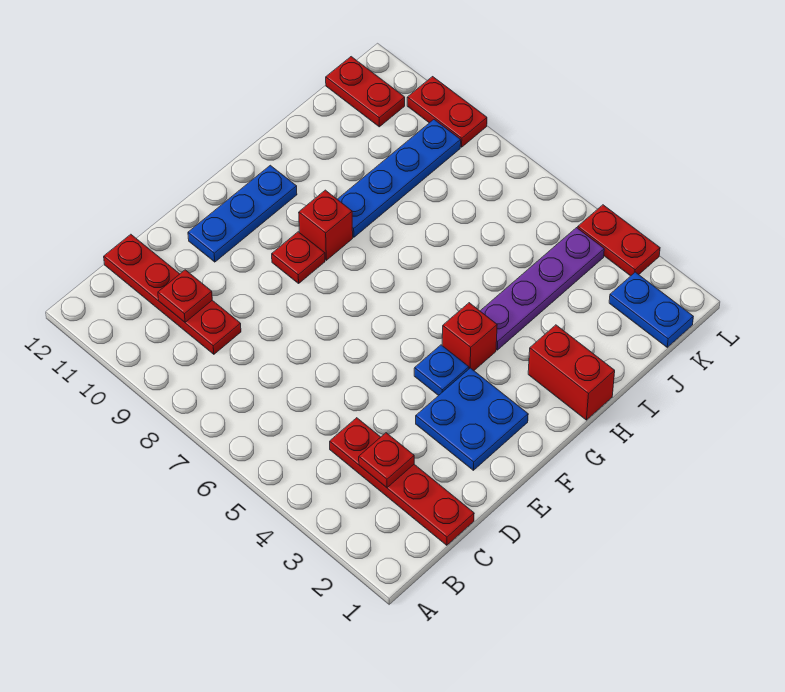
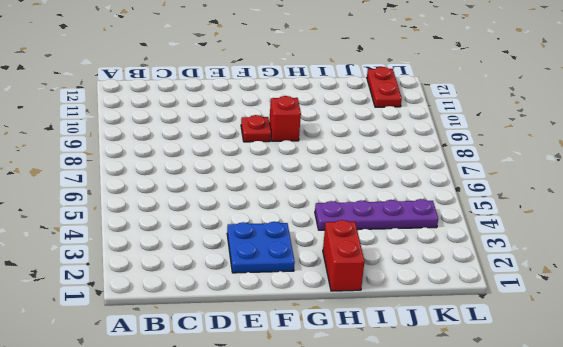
none -> red plate C1:C4 level 1
none -> red plate C9:C12 level 1
none -> blue plate E11:G11 level 1

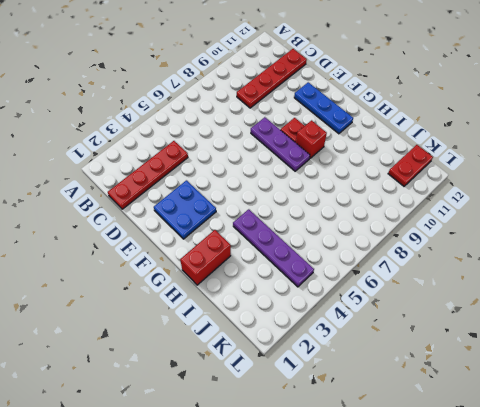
purple plate E8:G8 level 1 -> none
none -> blue plate F4 level 1
none -> red brick G4 level 1
none -> blue plate H9:K9 level 1

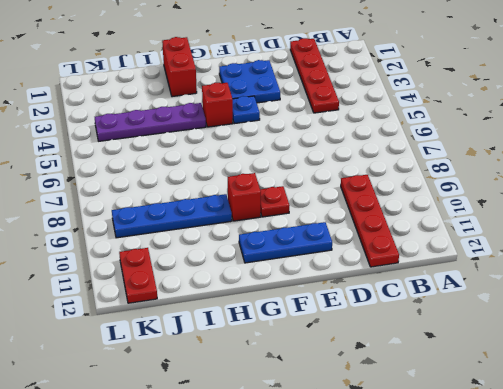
none -> blue plate K1:K2 level 1
none -> red plate L3:L4 level 1
none -> red plate L9:L10 level 1

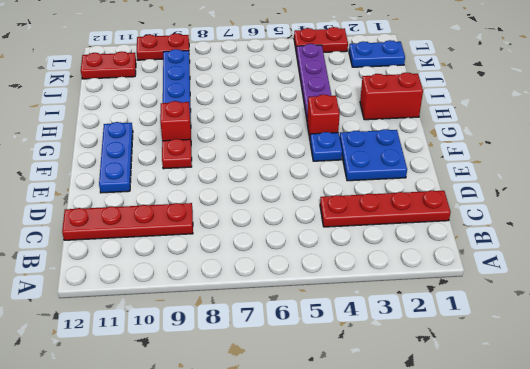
none -> red plate C3 level 2
none -> red plate C10 level 2

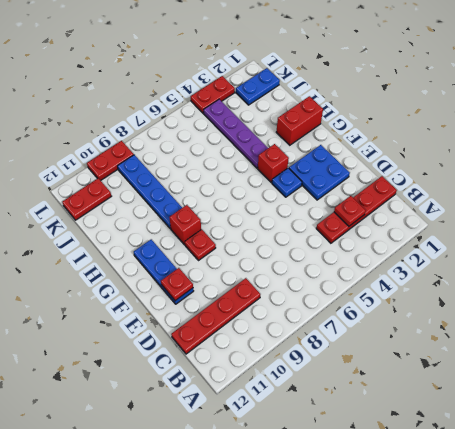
red plate E11 level 2 -> red plate C10 level 2

